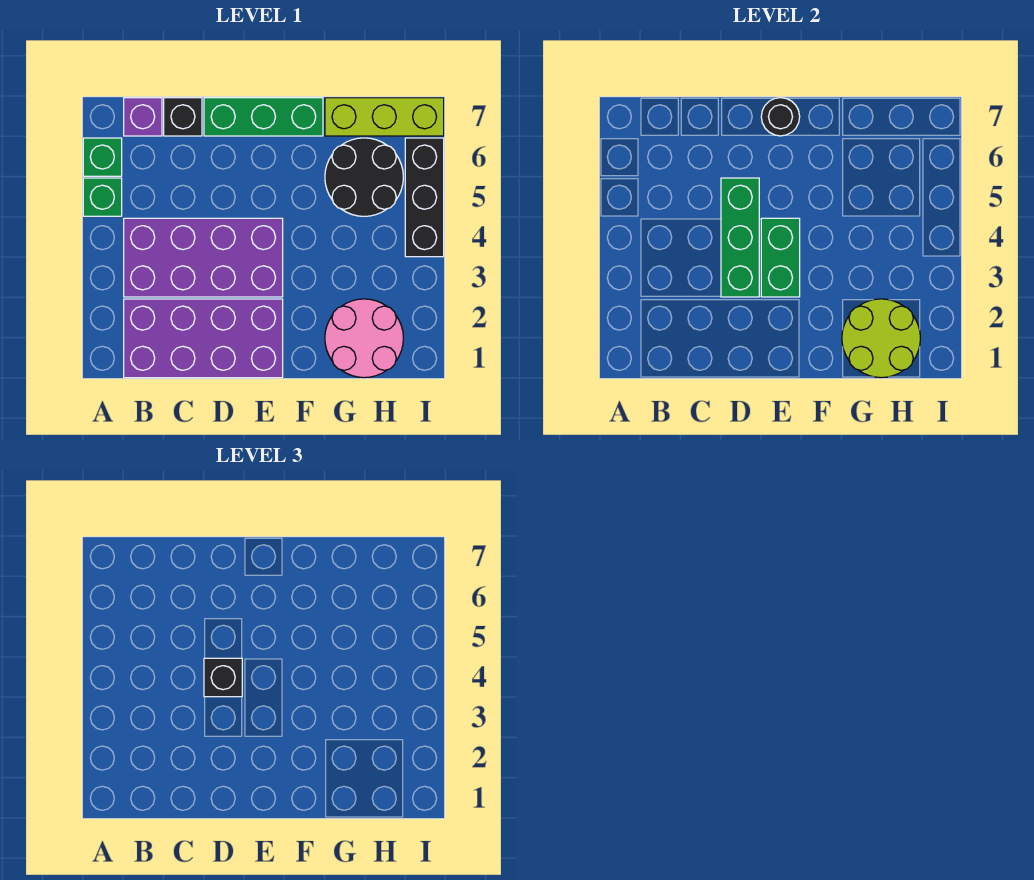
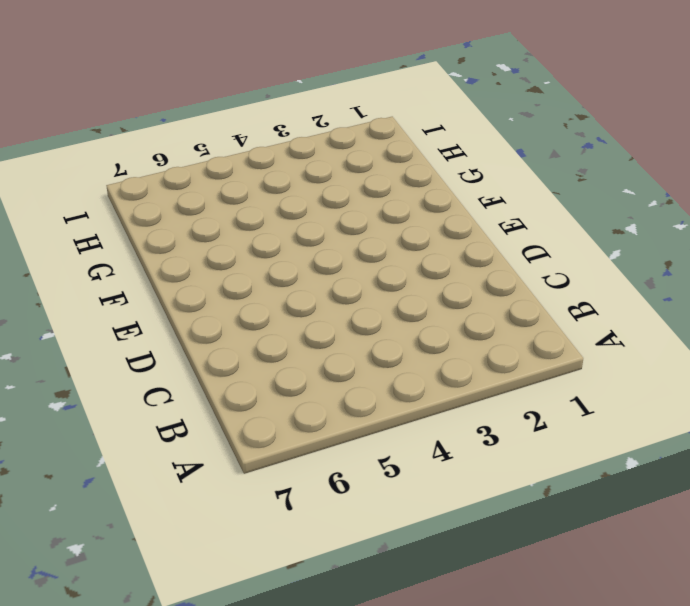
none -> green brick A5 level 1
none -> green brick A6 level 1
none -> purple brick B1:E2 level 1

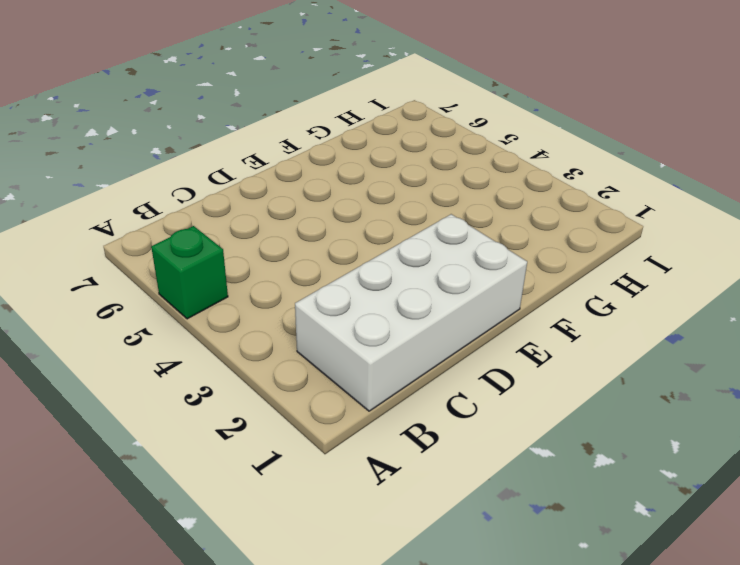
white brick B1:E2 level 1 -> purple brick B1:E2 level 1
none -> green brick A6 level 1
none -> purple brick B3:E4 level 1
none -> purple brick B7 level 1

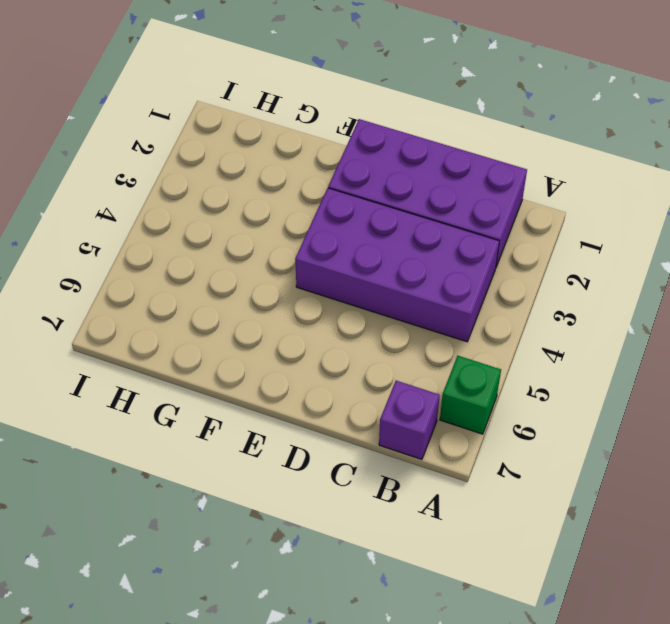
none -> green brick A5 level 1
none -> black brick C7 level 1
none -> green brick D7:F7 level 1

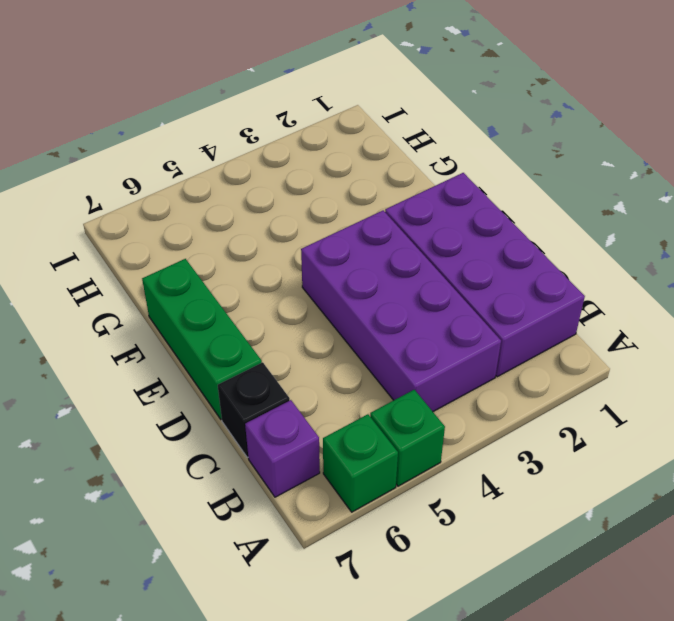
none -> pink round brick G1:H2 level 1
none -> black round brick G5:H6 level 1
none -> lime brick G7:I7 level 1

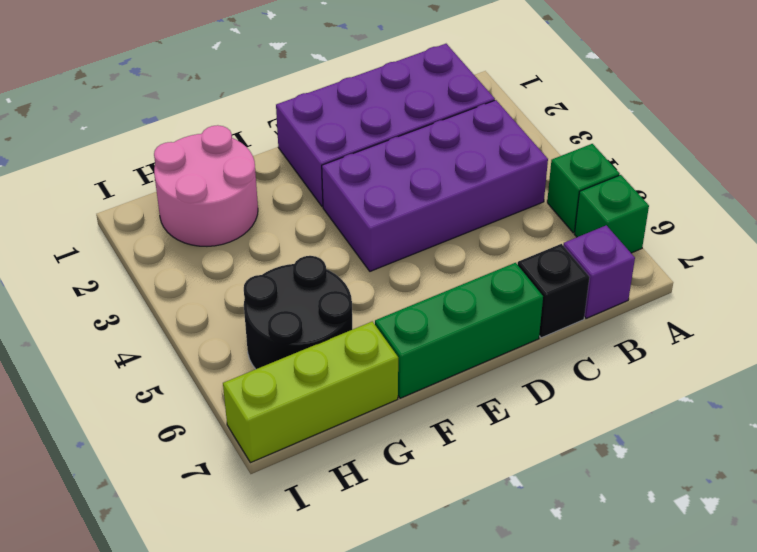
none -> black brick I4:I6 level 1
none -> green brick D3:D5 level 2
none -> green brick E3:E4 level 2

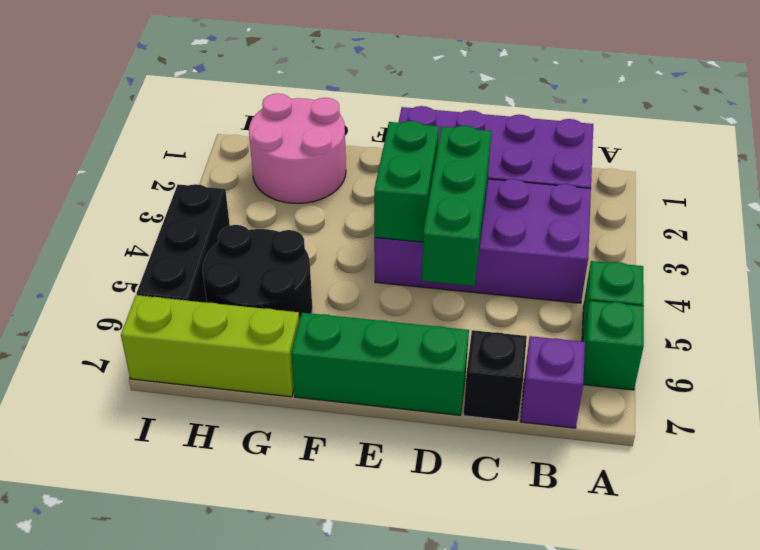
none -> black round brick E7 level 2
none -> lime round brick G1:H2 level 2
none -> black brick D4 level 3

